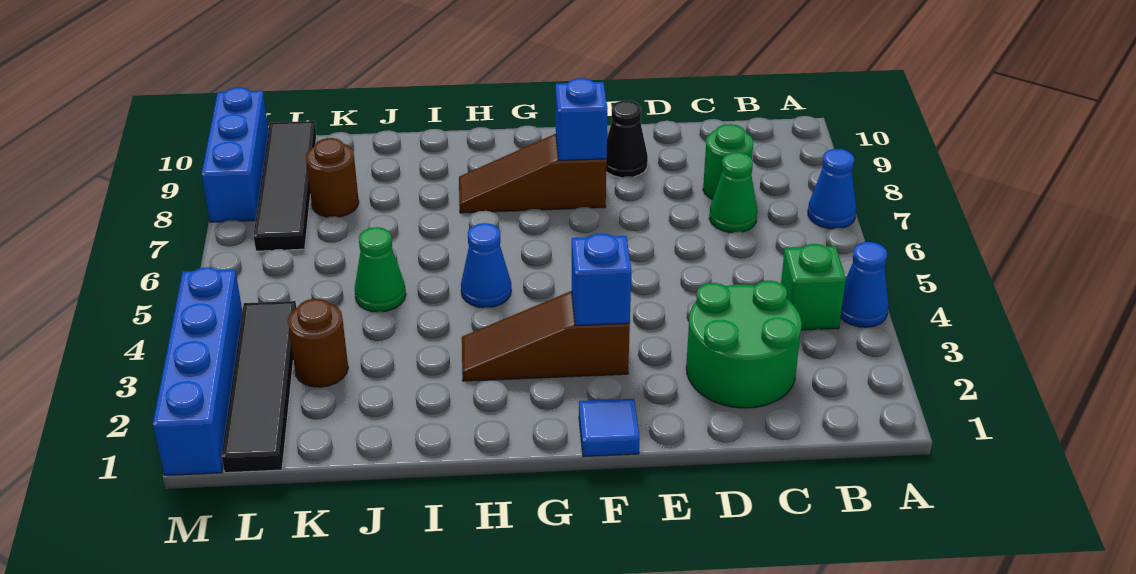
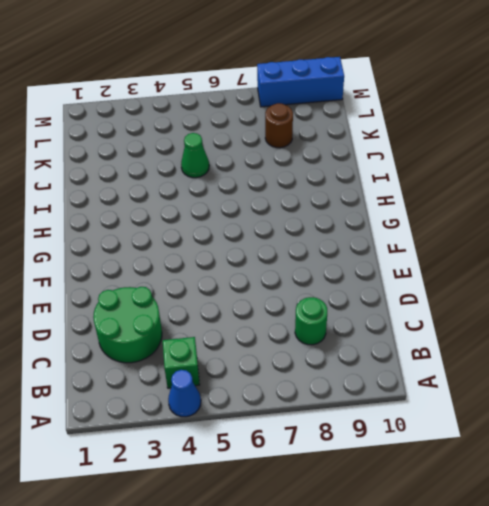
none -> blue cone A7 level 1
none -> green cone C7 level 1
none -> black cone E9 level 1

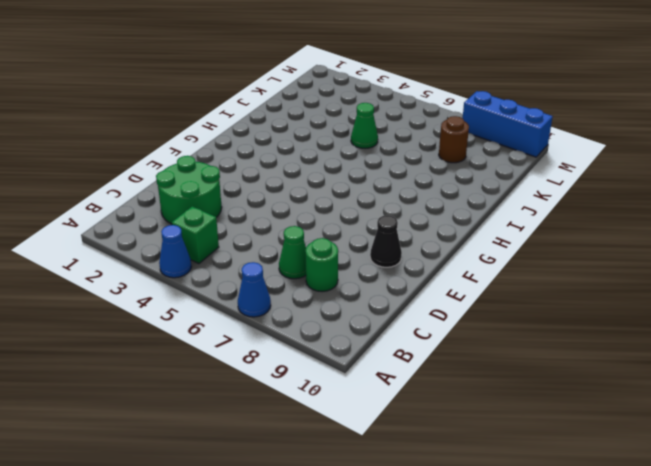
none -> blue tile F1 level 1
none -> brown slope F3:H3 level 1 top F
none -> brown slope F8:H8 level 1 top F

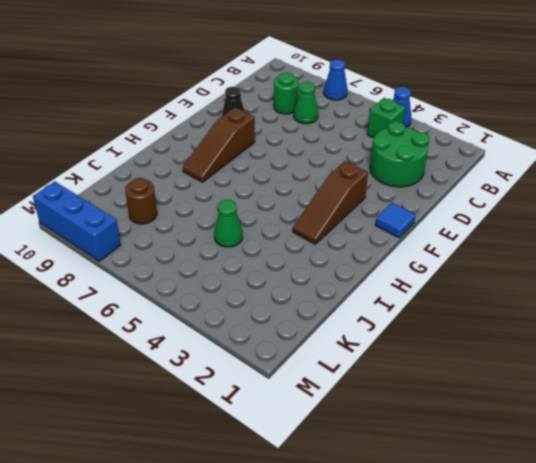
none -> blue cone H5 level 1
none -> brown round brick K3 level 1
none -> black tile L1:L4 level 1

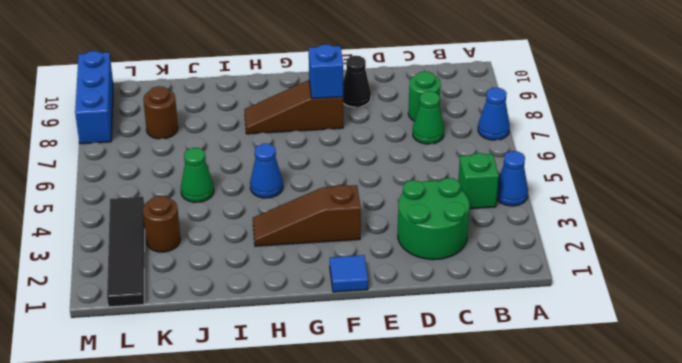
none -> black tile L7:L10 level 1
none -> blue brick M1:M4 level 1
none -> blue brick F3 level 2

